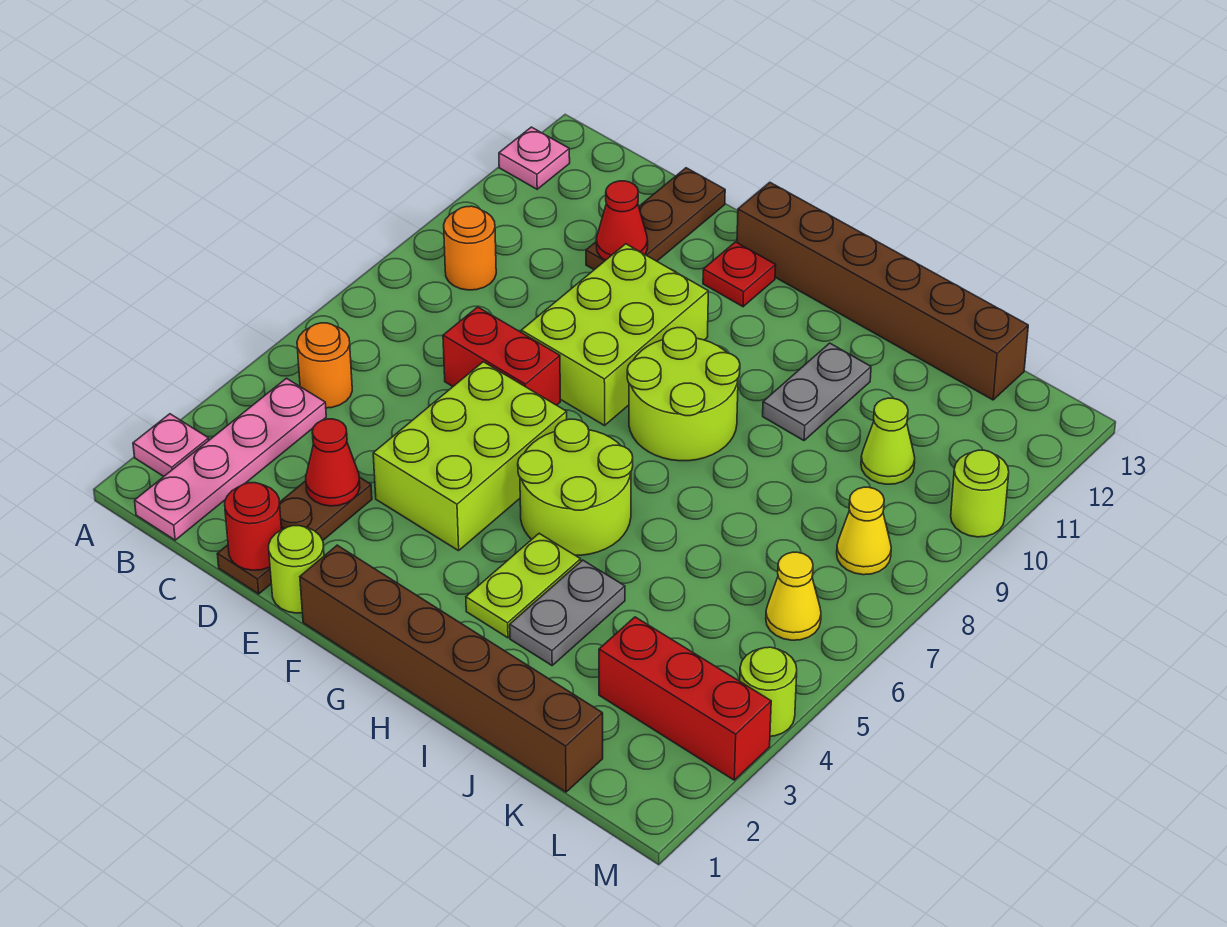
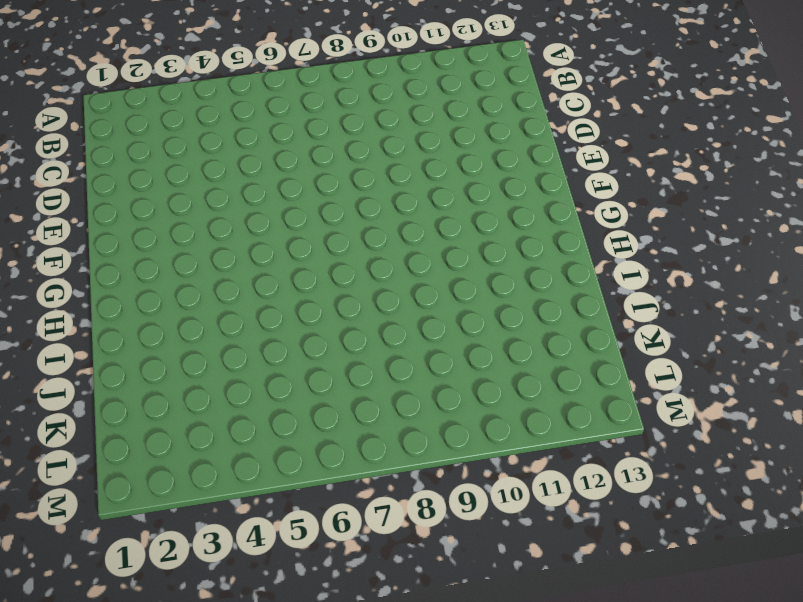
none -> pink plate A2 level 1
none -> pink plate A12 level 1
none -> pink plate B1:B4 level 1

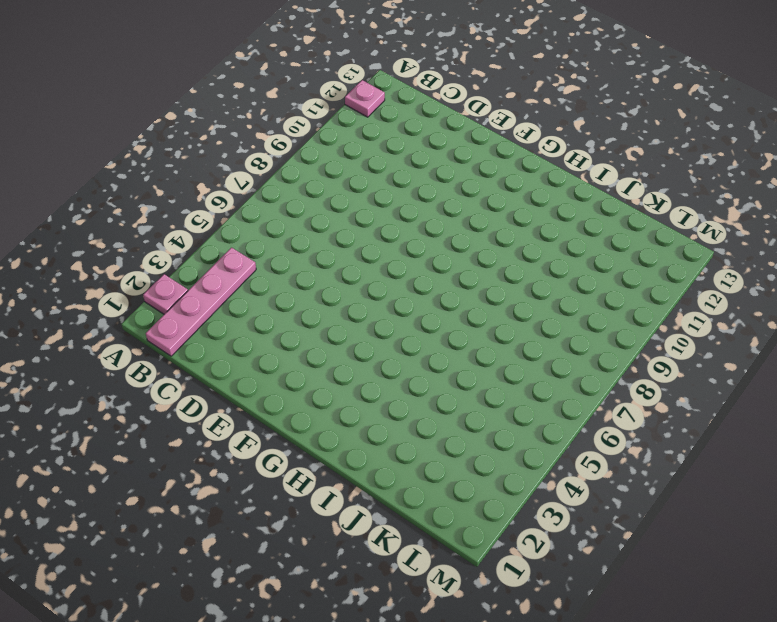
none -> orange round brick B5 level 1
none -> orange round brick B9 level 1
none -> brown plate D1:D3 level 1

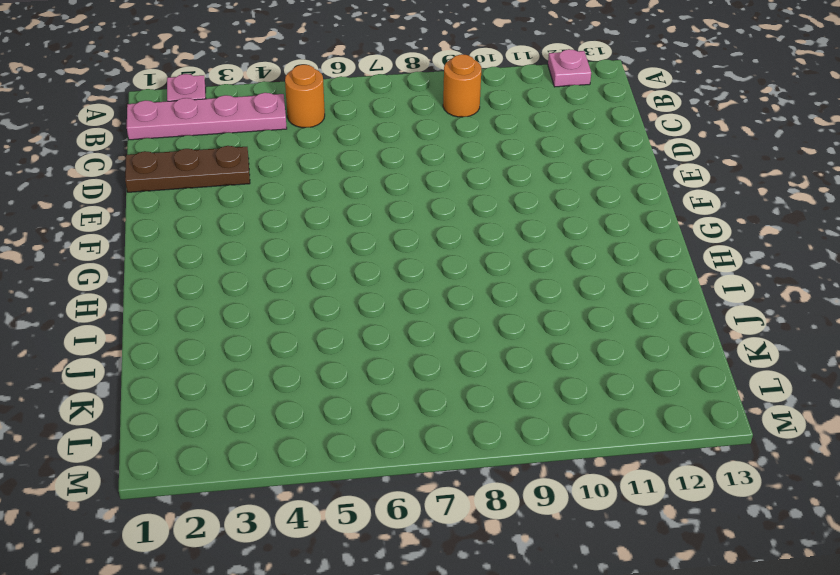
none -> red brick D7:E7 level 1
none -> brown plate D11:D13 level 1
none -> lime round brick E1 level 1

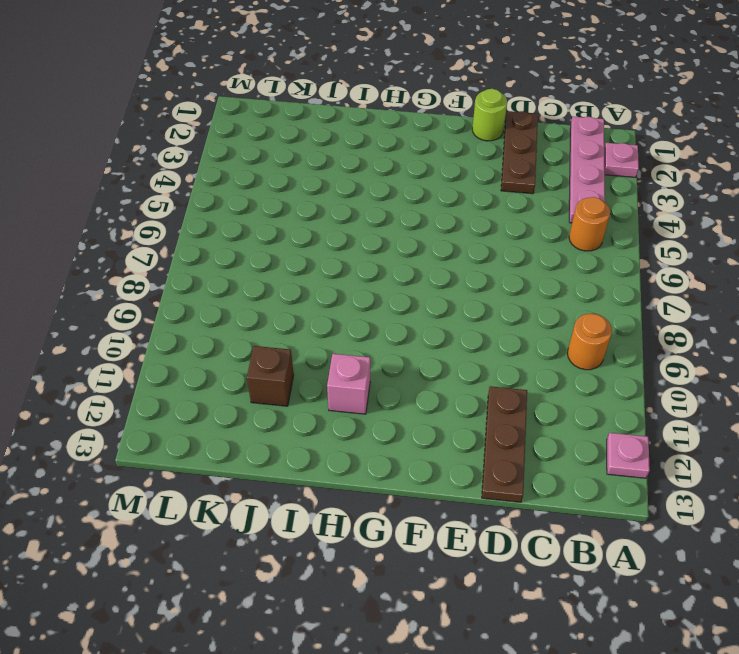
pink brick H11 level 1 -> none
brown brick J11 level 1 -> none
none -> red brick D7:E7 level 1
none -> lime brick E4:F6 level 1
none -> lime brick E8:F10 level 1

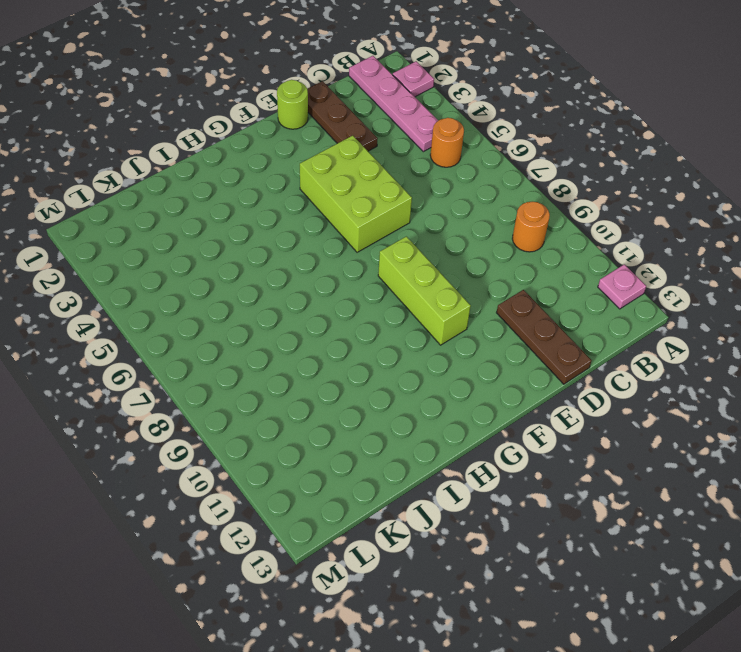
lime brick F8:F10 level 1 -> lime brick E8:F10 level 1
none -> red brick D7:E7 level 1
none -> brown brick F1:K1 level 1
none -> red plate F12 level 1

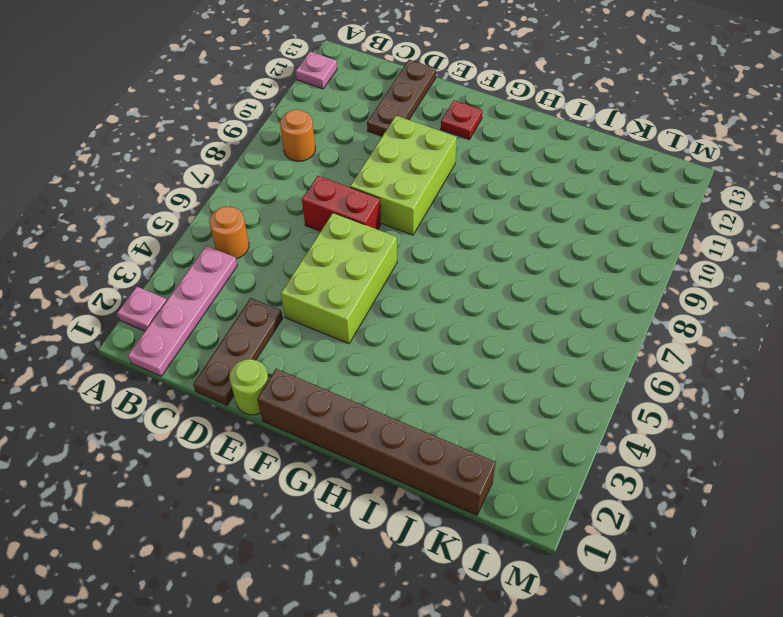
none -> brown brick F13:K13 level 1
none -> lime round brick G5:H6 level 1
none -> lime round brick G8:H9 level 1

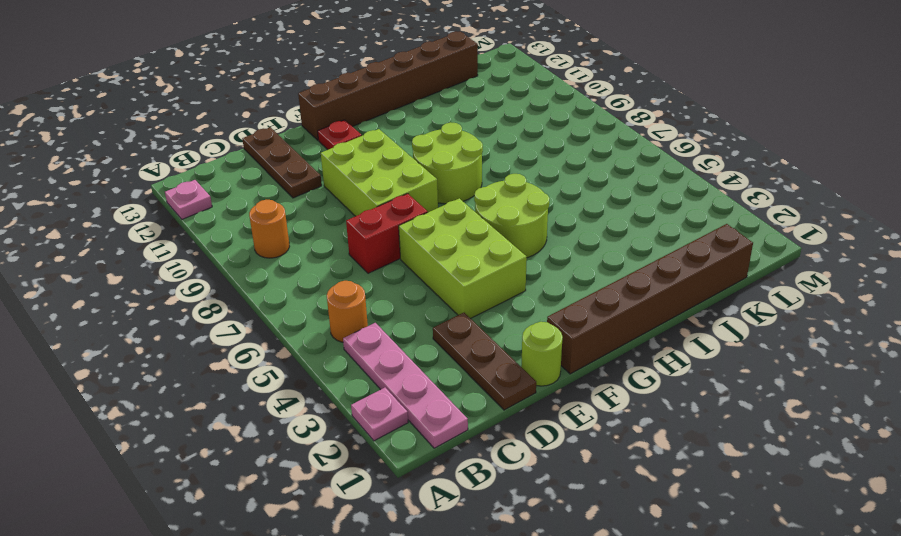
none -> lime plate H3:H4 level 1
none -> grey plate I3:I4 level 1
none -> grey plate I10:I11 level 1

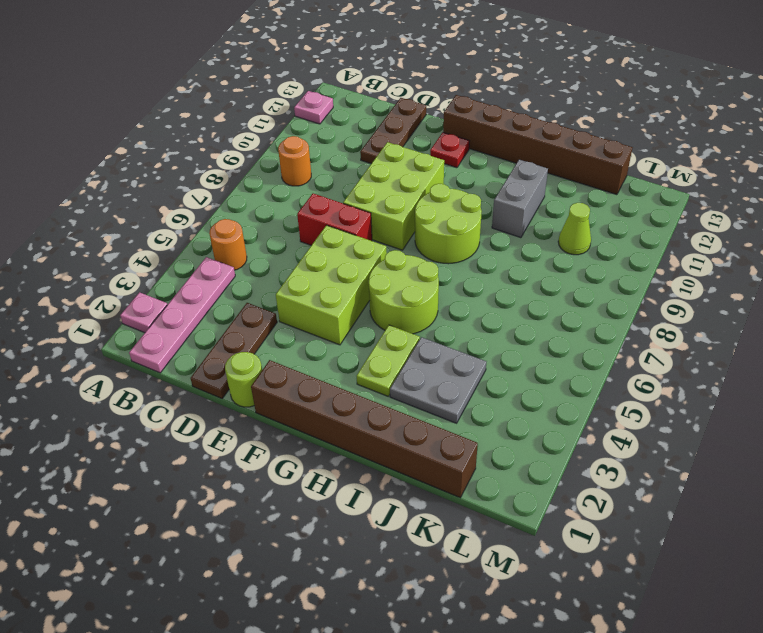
grey plate I3:J4 level 1 -> grey plate I3:I4 level 1
grey brick I10:I11 level 1 -> grey plate I10:I11 level 1
none -> red brick K3:M3 level 1
none -> yellow cone L6 level 1
none -> yellow cone L8 level 1

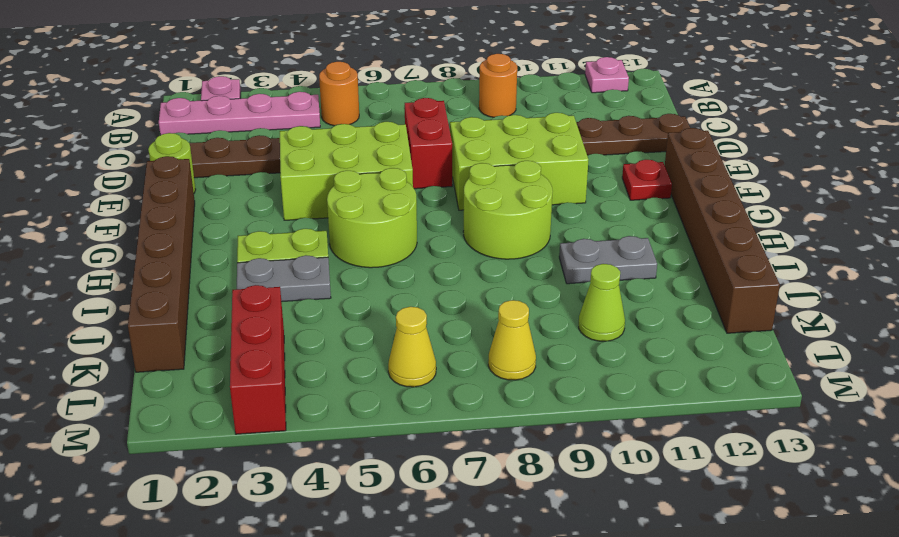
none -> lime round brick M4 level 1
none -> lime round brick M10 level 1
none -> red round brick D1 level 2

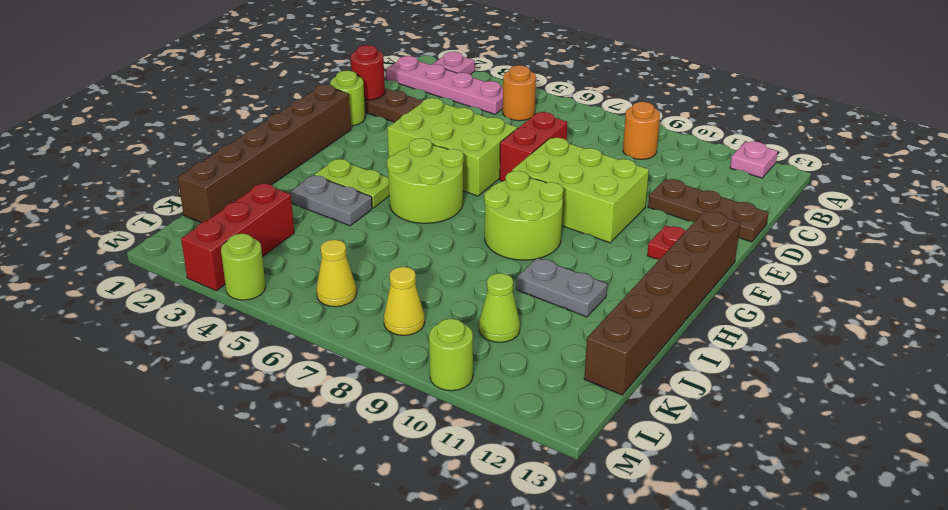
none -> red cone D3 level 2
none -> red cone D11 level 2

